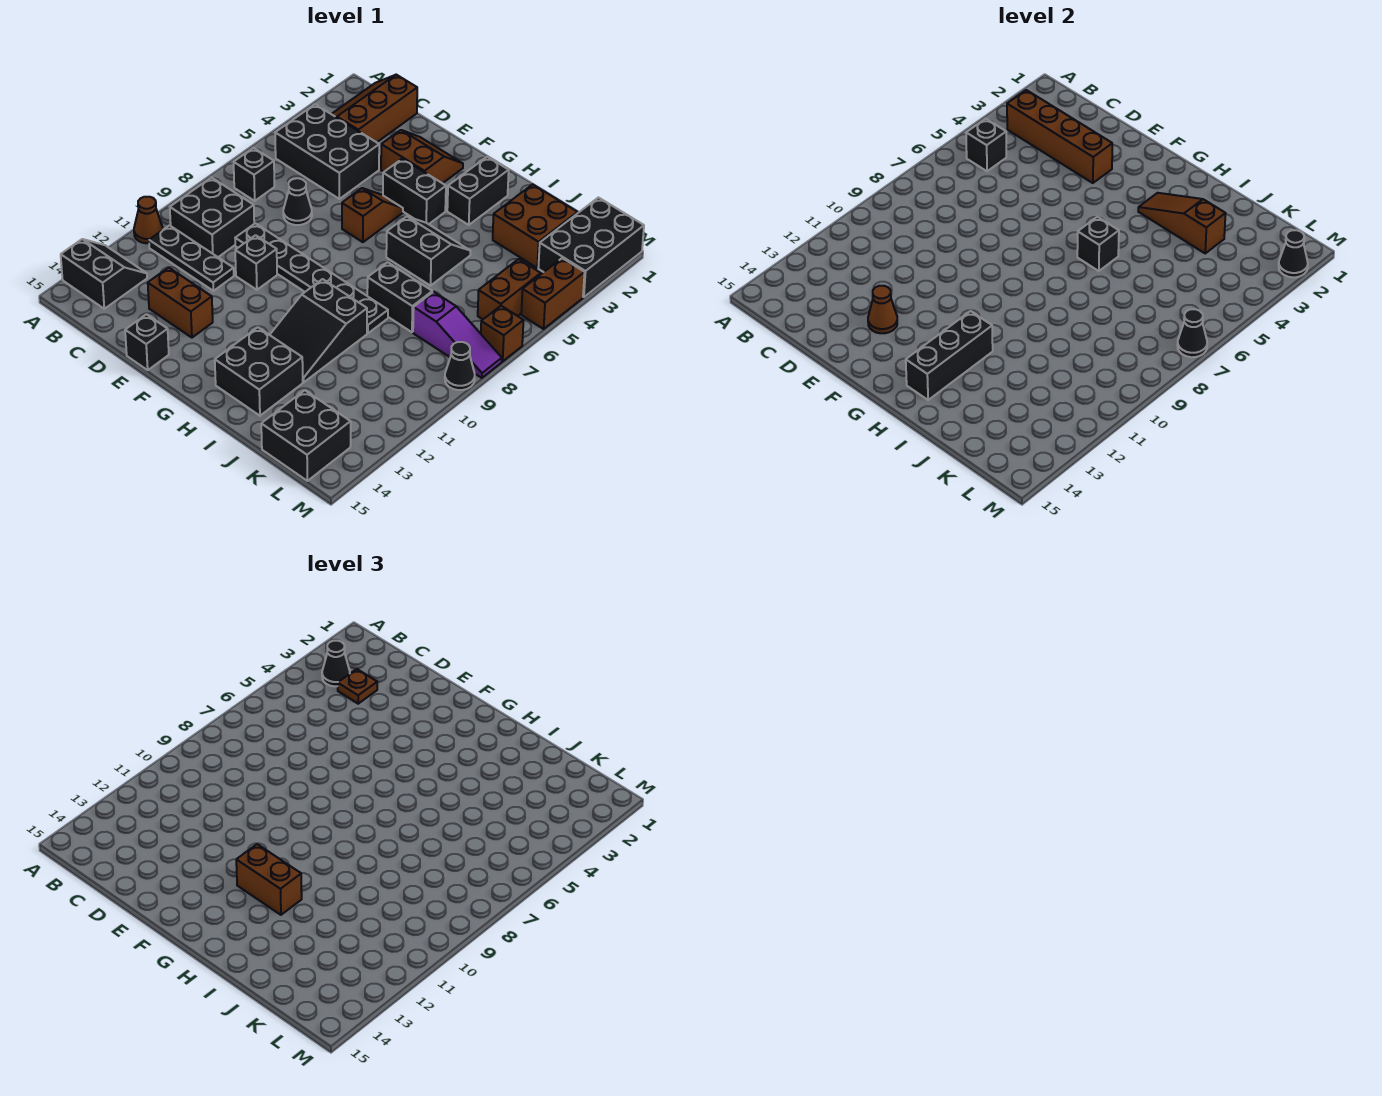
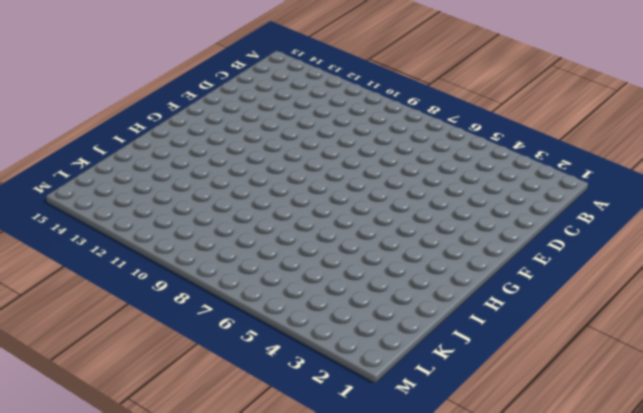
none -> brown cone A11 level 1
none -> black slope A13:B14 level 1 top 14
none -> brown slope B1:C3 level 1 top C
none -> black brick B4:D5 level 1

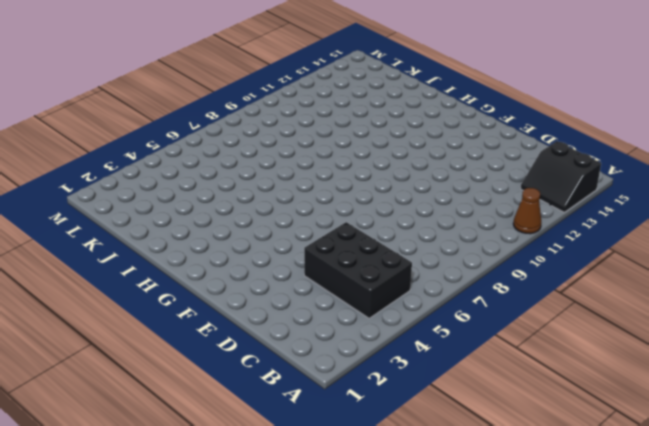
none -> brown slope B1:C3 level 1 top C
none -> black brick B7 level 1
none -> black brick B9:C10 level 1
none -> black plate B11:D11 level 1

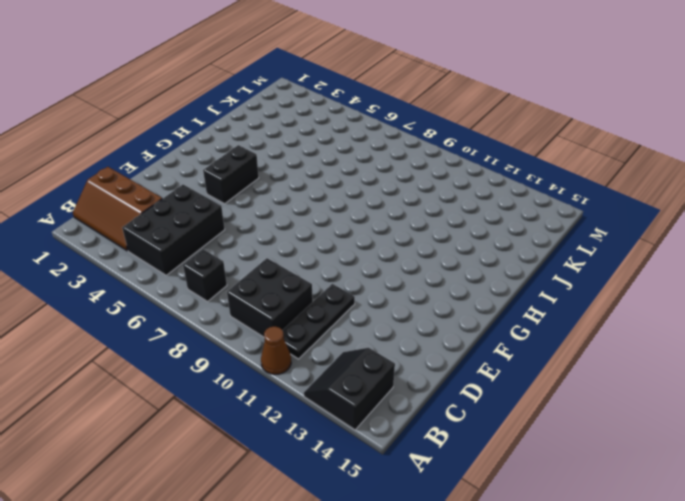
none -> black cone D7 level 1
none -> black plate D9:I9 level 1
none -> brown brick D13:E13 level 1
none -> brown slope E2:F3 level 1 top 3

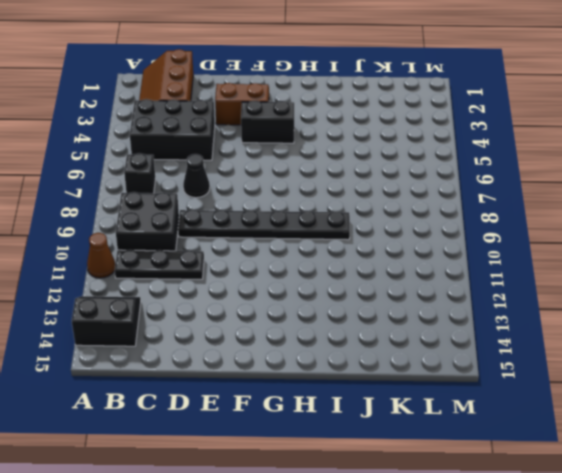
none -> brown brick D13:E13 level 1
none -> black brick E10 level 1
none -> black brick E15 level 1
none -> brown slope F5:F6 level 1 top 6

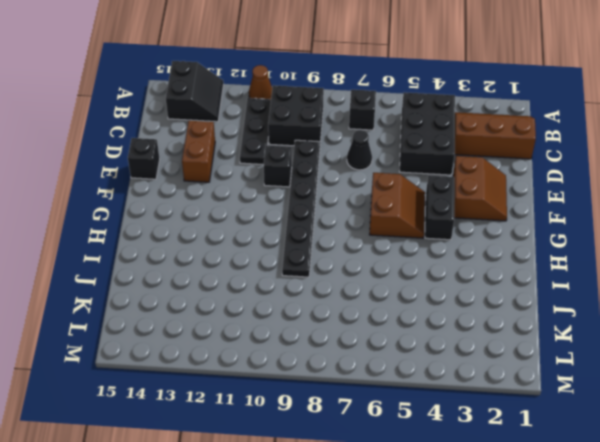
brown slope F5:G6 level 1 top 6 -> brown slope F5:F6 level 1 top 6
none -> black brick H2:H3 level 1
none -> black slope H5:I6 level 1 top 6
none -> black slope H10:I12 level 1 top 10
none -> black brick H13:I14 level 1

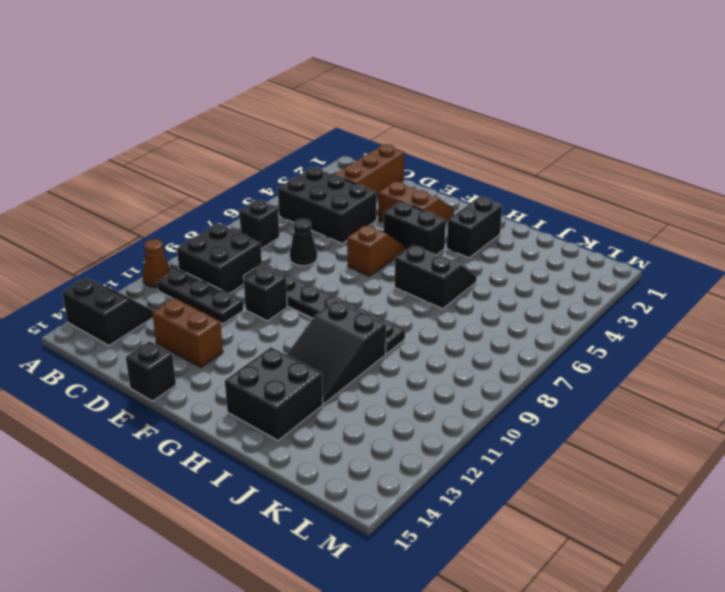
none -> black brick I8:J8 level 1
none -> brown brick J2:K3 level 1
none -> purple slope K8:M8 level 1 top K
none -> black brick K14:L15 level 1

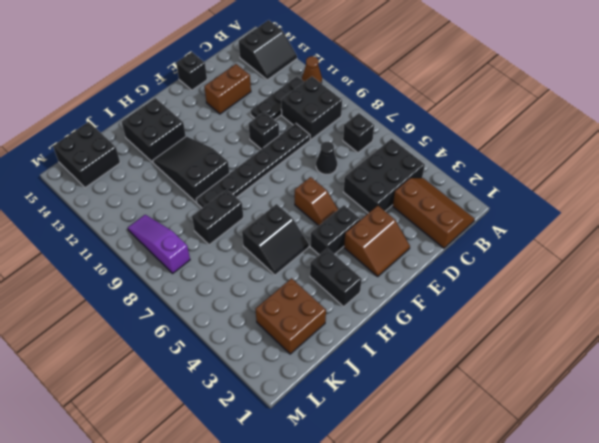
purple slope L8:L10 level 1 top 8 -> purple slope K8:M8 level 1 top K
none -> black brick L1:M3 level 1
none -> brown brick L5:L6 level 1
none -> brown brick M4:M5 level 1
none -> brown brick M7 level 1

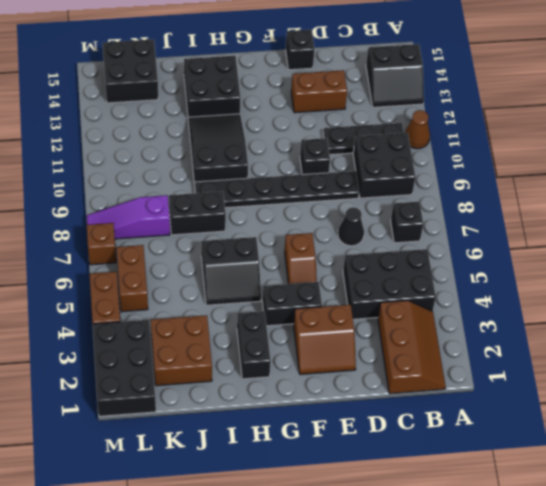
none -> black cone M9 level 1
none -> brown brick B3:E3 level 2
none -> black brick B5 level 2
none -> brown cone E13 level 2

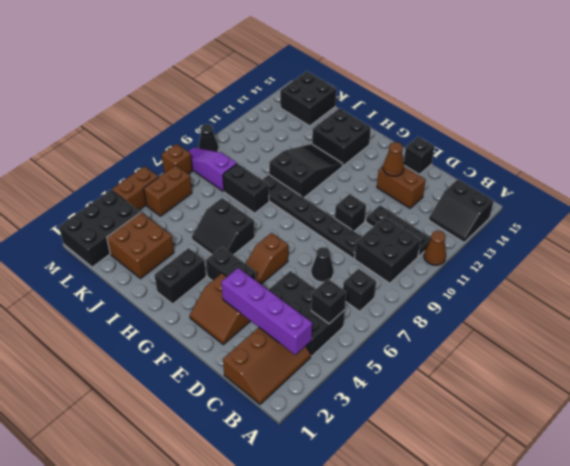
purple brick B3:E3 level 2 -> brown brick B3:E3 level 2
none -> brown slope H3:J3 level 2 top J
none -> black brick H6 level 2
none -> black brick H12:H14 level 2
none -> black cone M2 level 2

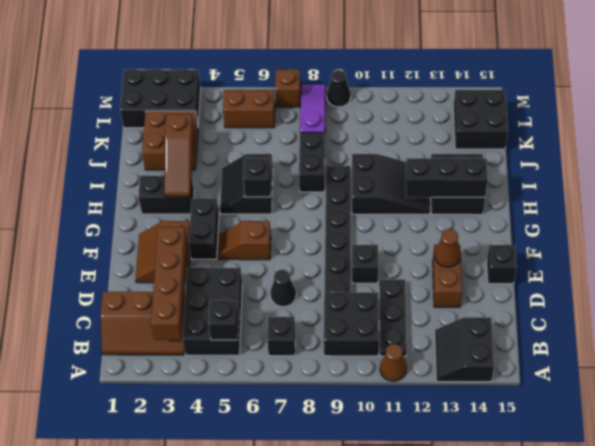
none -> brown brick M4:M5 level 1
none -> black cone M2 level 2
none -> black cone M7 level 2
none -> black cone B3 level 3

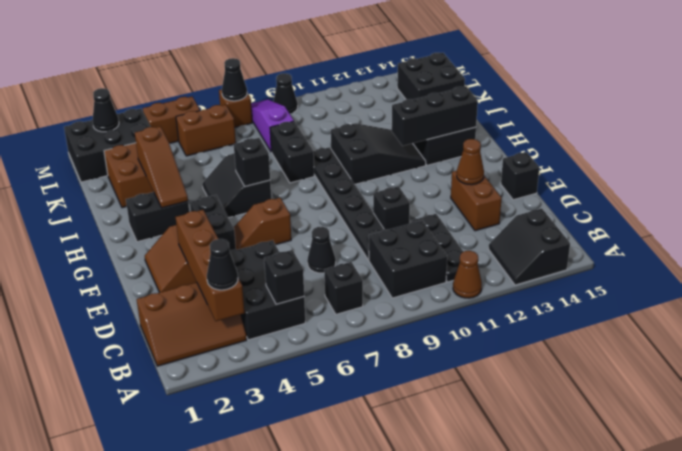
none -> brown plate C3 level 3
none -> brown brick G12:H12 level 3

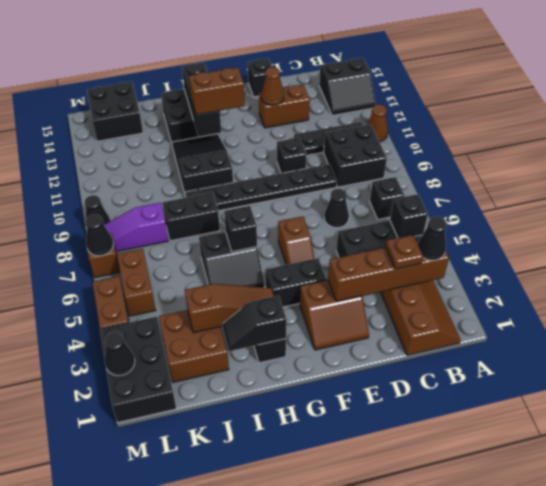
black slope H2:I2 level 2 top H -> none

